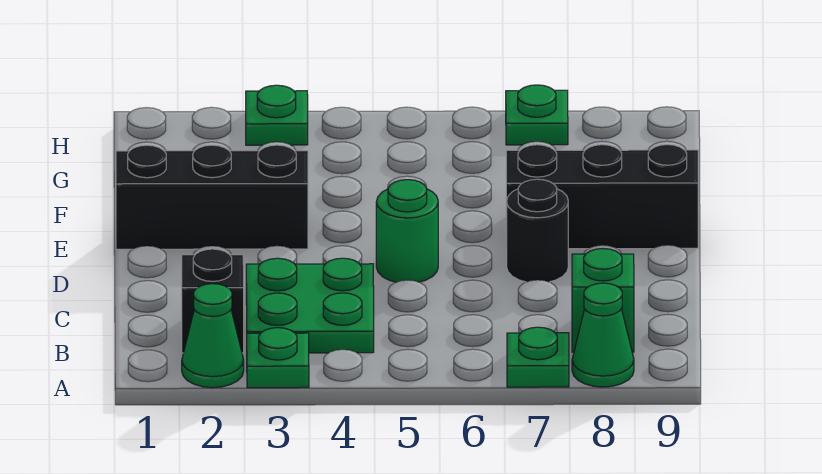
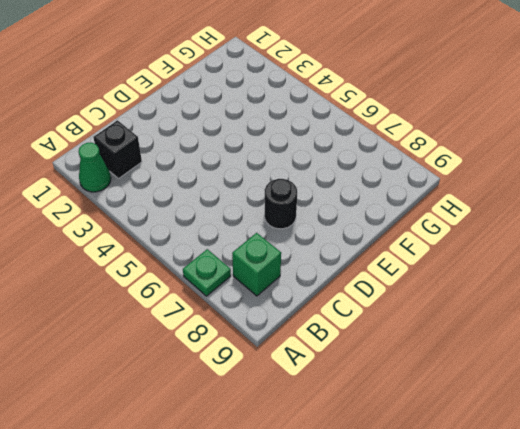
none -> green plate A3 level 1
none -> green cone A8 level 1
none -> green plate B3:C4 level 1

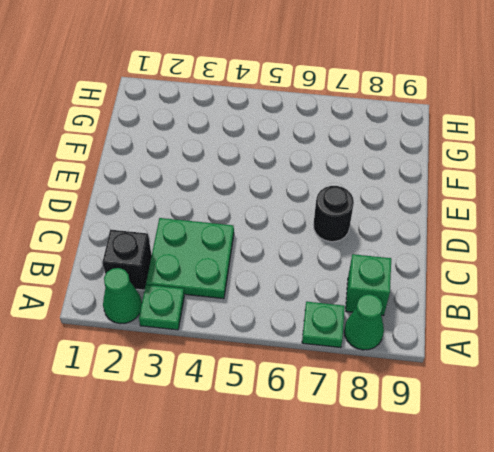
none -> green round brick D5 level 1
none -> black brick E1:E3 level 1
none -> black brick E7:E9 level 1

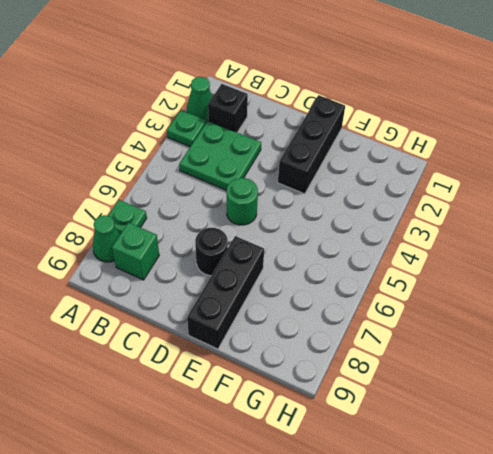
none -> green plate H3 level 1
none -> green plate H7 level 1

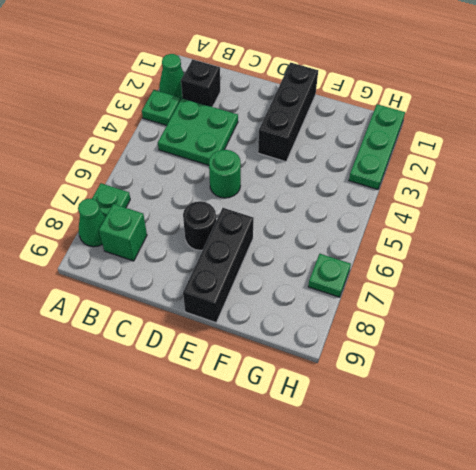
green plate H1:H3 level 1 -> green plate H3 level 1

